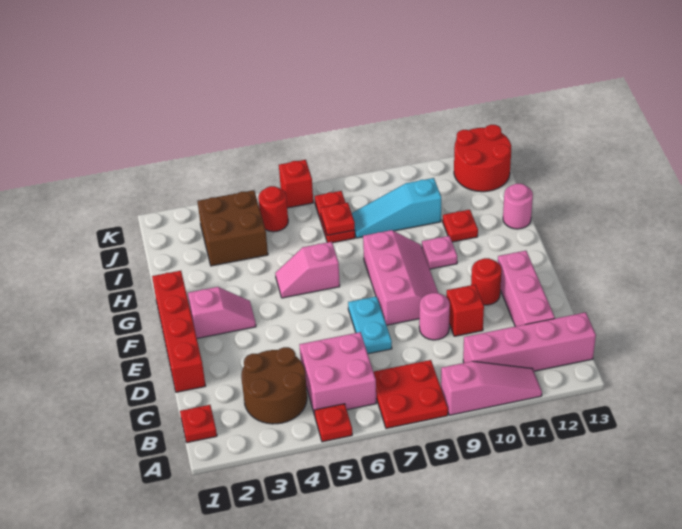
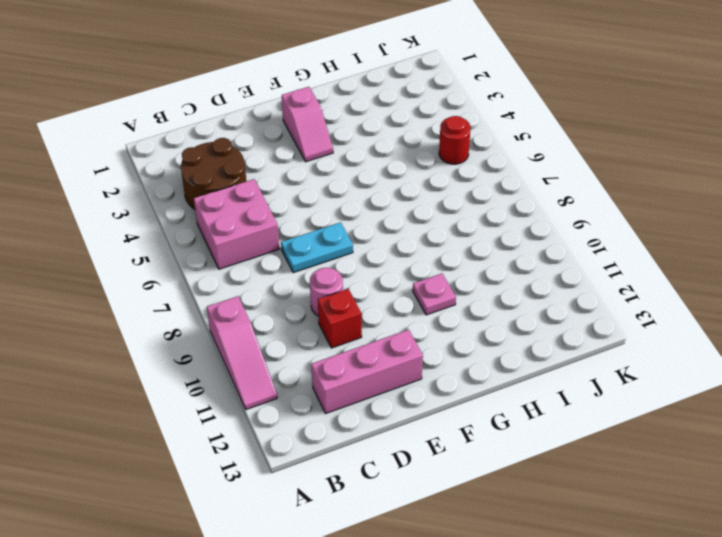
none -> red plate A5 level 1
none -> red plate A7:B8 level 1
none -> red plate B1 level 1

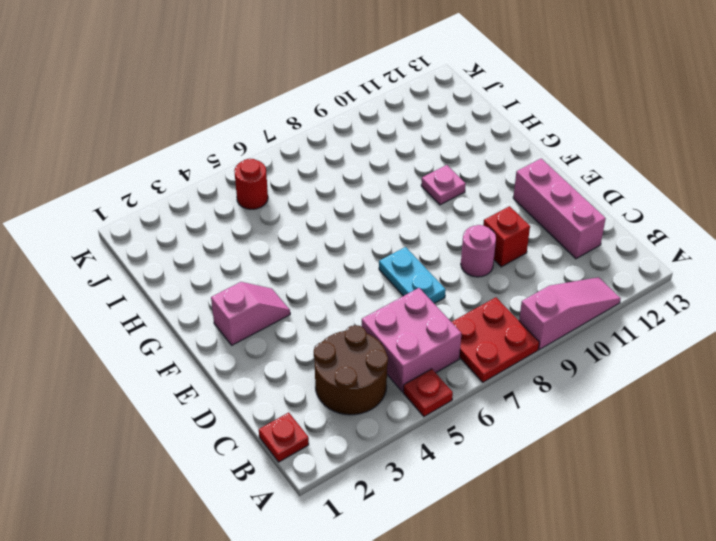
none -> pink brick B10:B13 level 1
none -> red brick D1:G1 level 1
none -> pink slope E8:G9 level 1 top 8

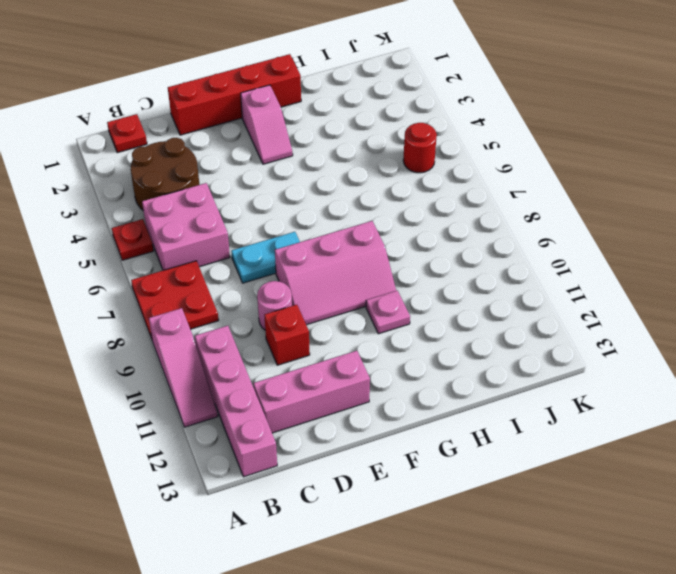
none -> red round brick E11 level 1
none -> pink slope G5:G6 level 1 top 6
none -> red plate H11 level 1

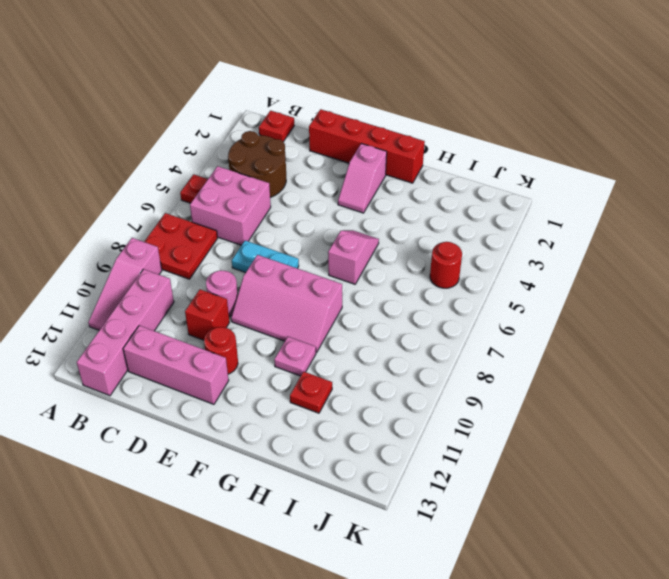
none -> pink round brick H13 level 1
none -> brown brick I3:J4 level 1
none -> red plate I7:J7 level 1

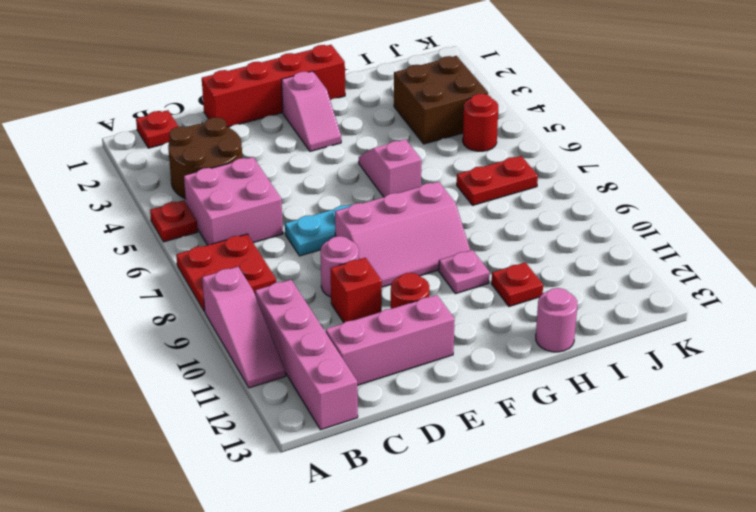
none -> cyan slope I8:I10 level 1 top 10
none -> red round brick J12:K13 level 1
none -> red brick K6 level 1

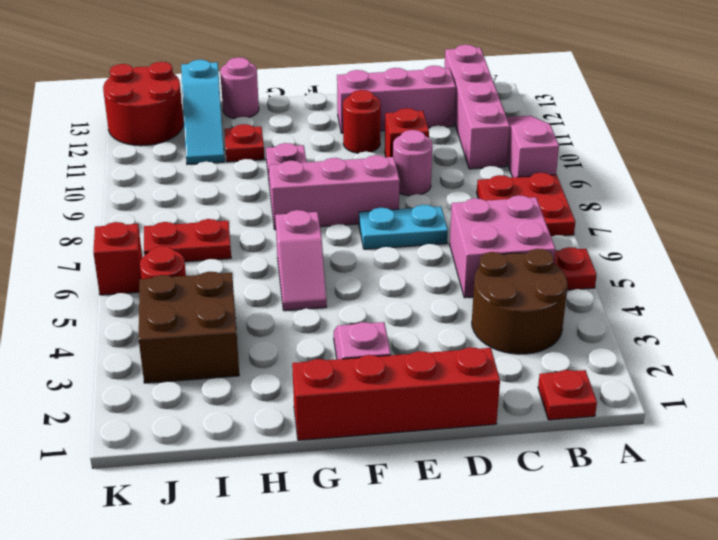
cyan slope I11:I13 level 1 top 13 -> cyan slope I8:I10 level 1 top 10
none -> red plate I7 level 2

